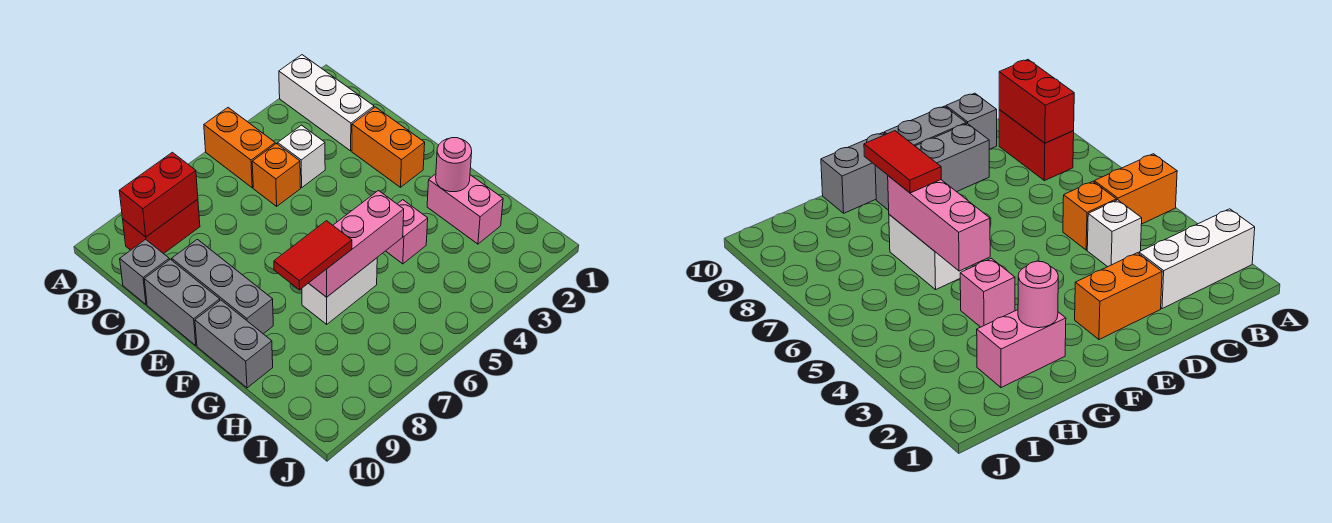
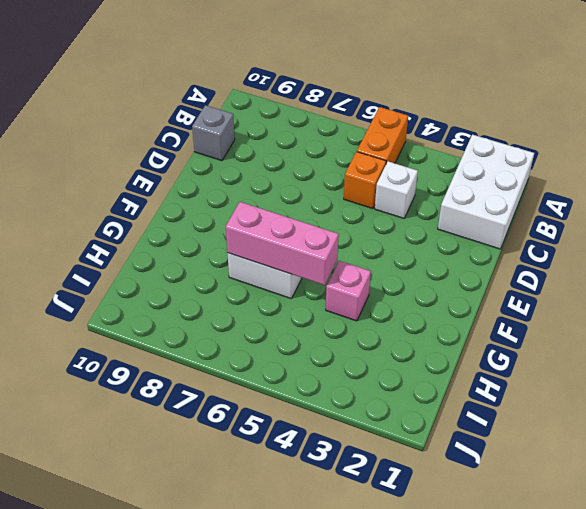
white brick A1:C2 level 1 -> white brick A2:C2 level 1
none -> red brick B8:B9 level 1
none -> orange brick D2:E2 level 1
none -> grey brick D9:F9 level 1

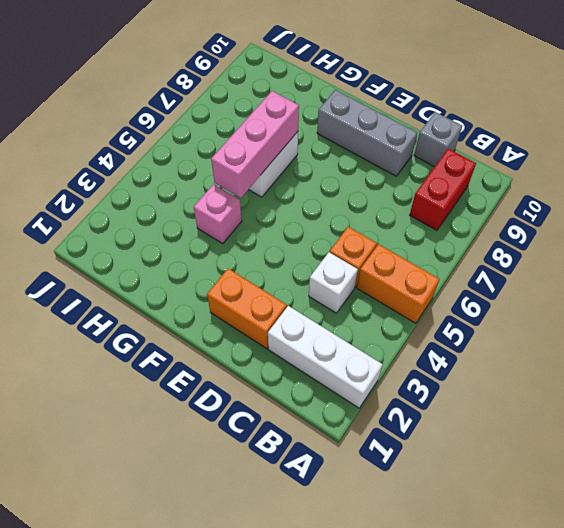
none -> grey brick D10:E10 level 1
none -> grey brick F10:G10 level 1
none -> pink brick G2:H2 level 1

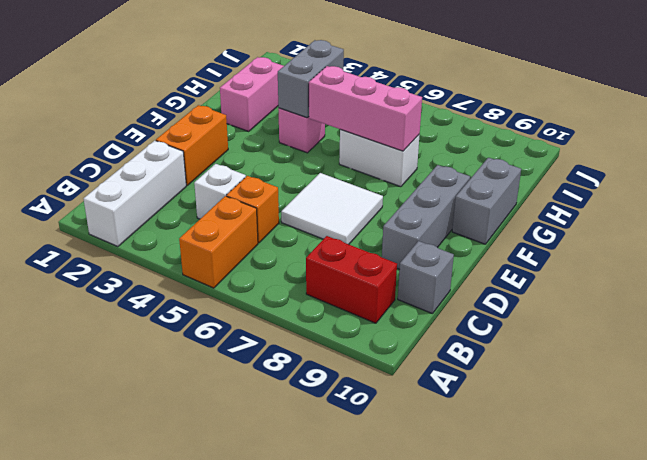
white tile D6:E7 level 1 -> none
grey brick G4:H4 level 2 -> grey brick D10:E10 level 1
none -> red brick B8:B9 level 2
none -> pink round brick G2 level 2
none -> red tile G7:G8 level 3

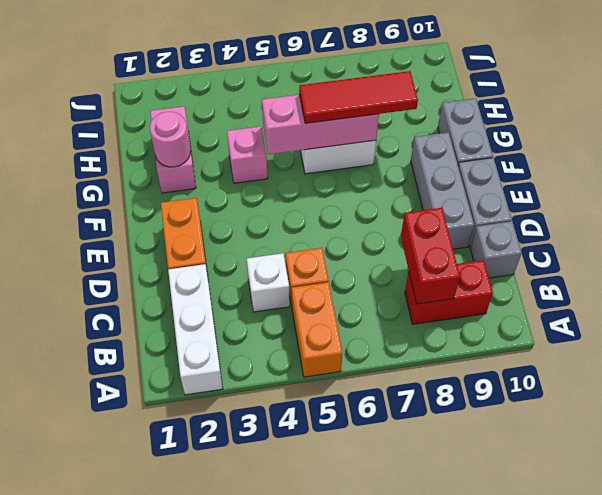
red brick B8:C8 level 2 -> red brick B8:B9 level 2
red tile G6:G8 level 3 -> red tile G7:G8 level 3

